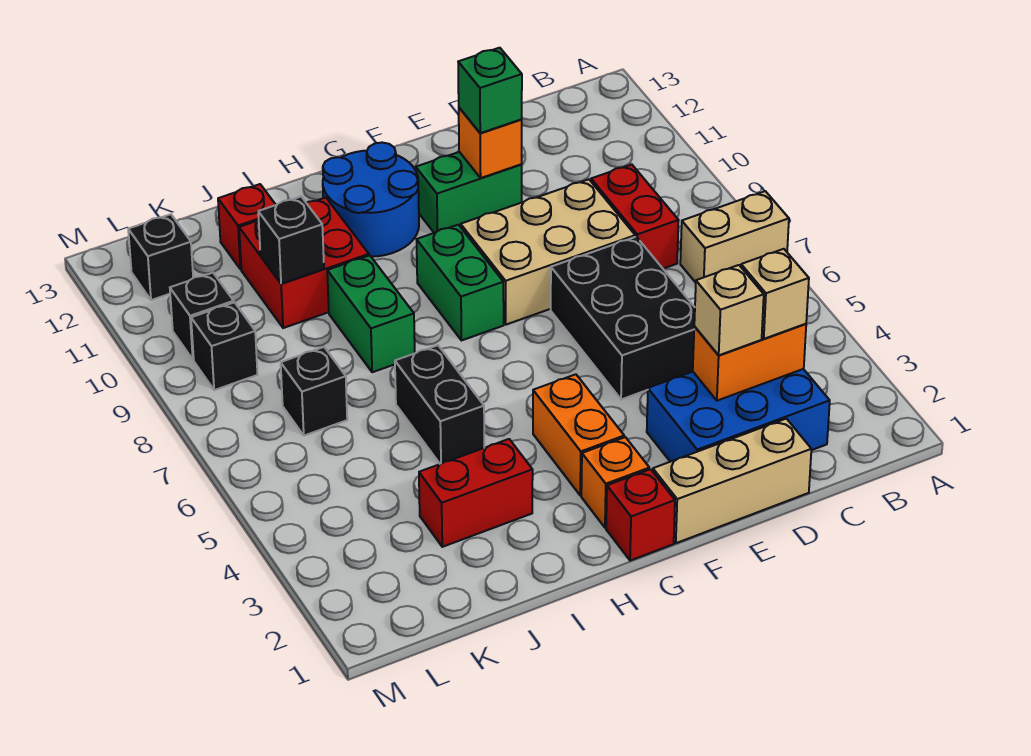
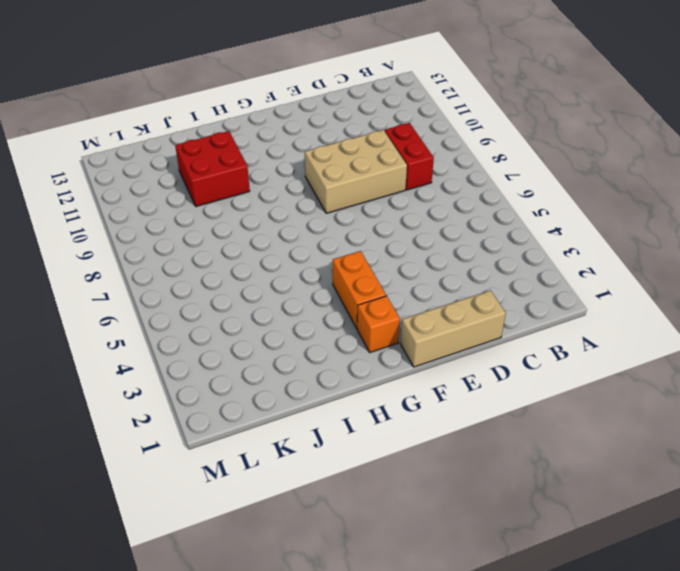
none -> tan brick A7:B7 level 1
none -> blue brick C2:E3 level 1
none -> black brick D5:E7 level 1

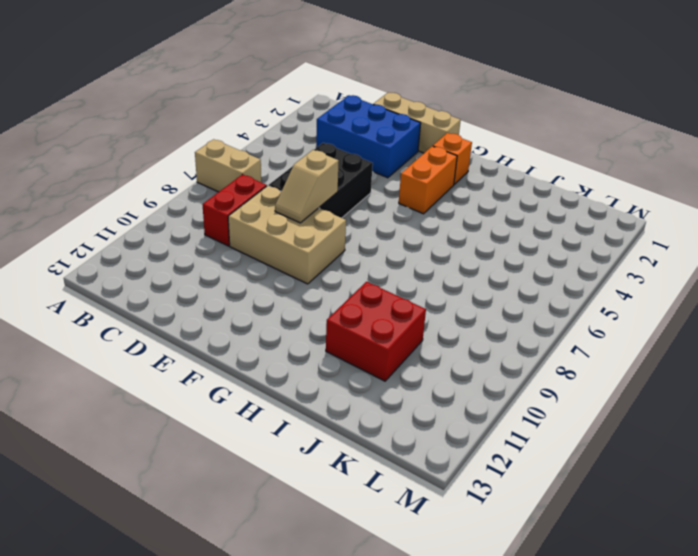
tan slope E7:E8 level 2 top 7 -> none
none -> green brick E11:F11 level 1
none -> red brick G1 level 1
none -> green brick G8:G9 level 1

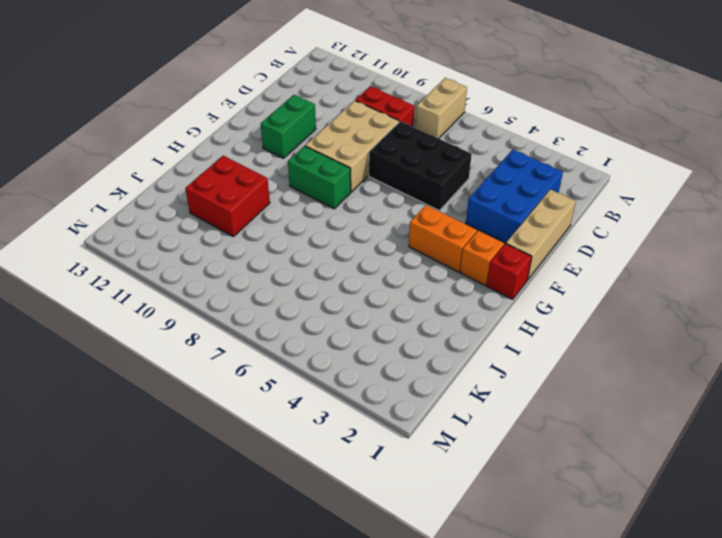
none -> blue round brick G11:H12 level 1
none -> red brick I3:J3 level 1
none -> black brick I5:I6 level 1

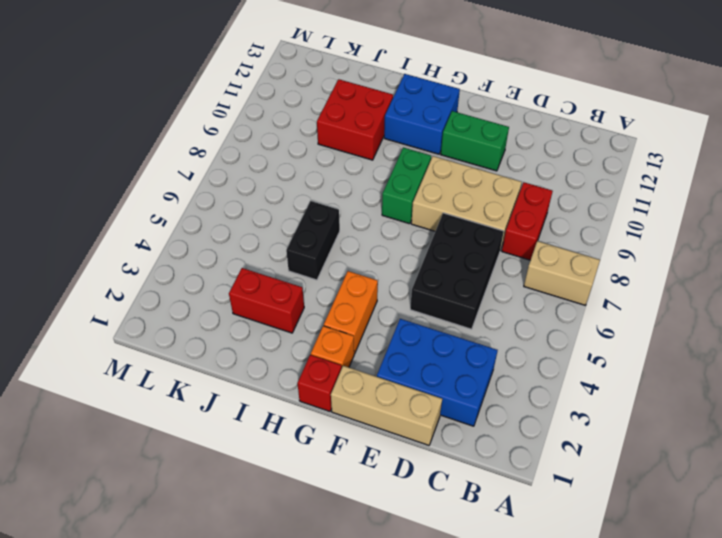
blue brick G11:H12 level 1 -> blue round brick G11:H12 level 1
none -> green brick I8:I9 level 1
none -> red brick J12 level 1
none -> black brick K7 level 1

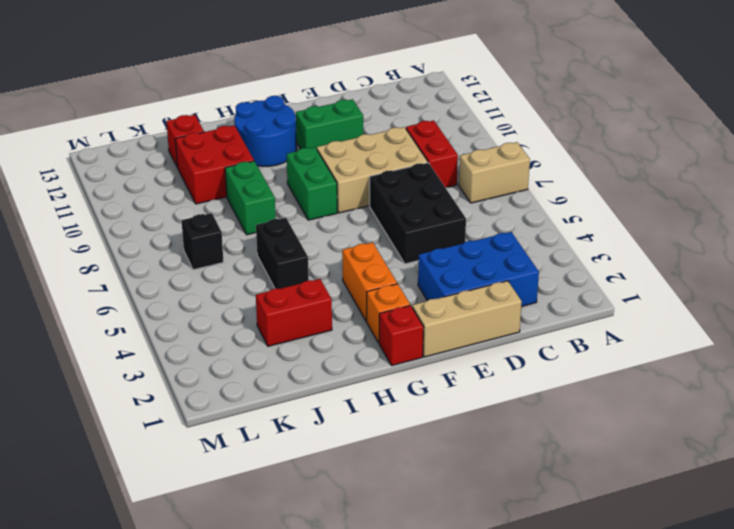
none -> black brick L9 level 1
none -> black brick L10 level 1
none -> black brick L12 level 1

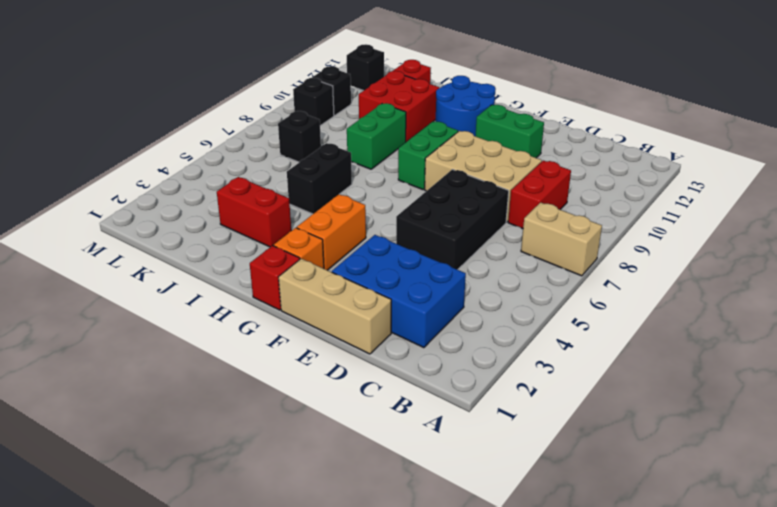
none -> orange brick C3:D3 level 2
none -> orange brick E11 level 2
none -> black brick J10 level 2

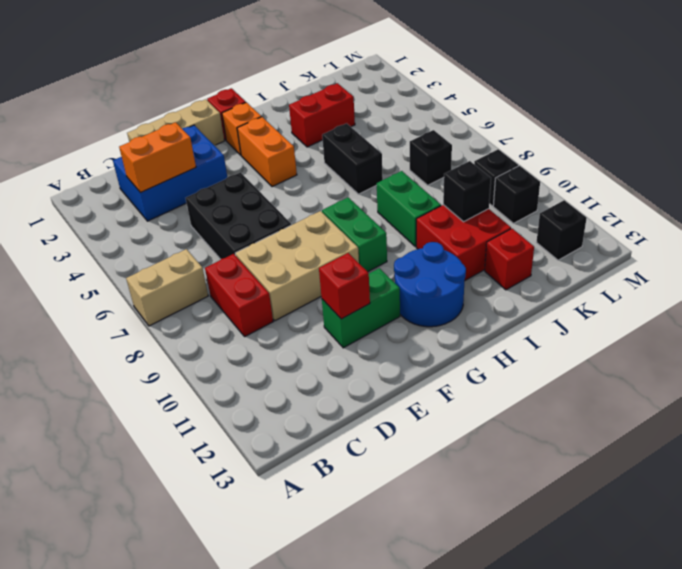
red brick E11 level 2 -> orange brick E11 level 2
none -> tan brick C3 level 3
none -> tan brick D3 level 3
none -> green brick E11 level 3

